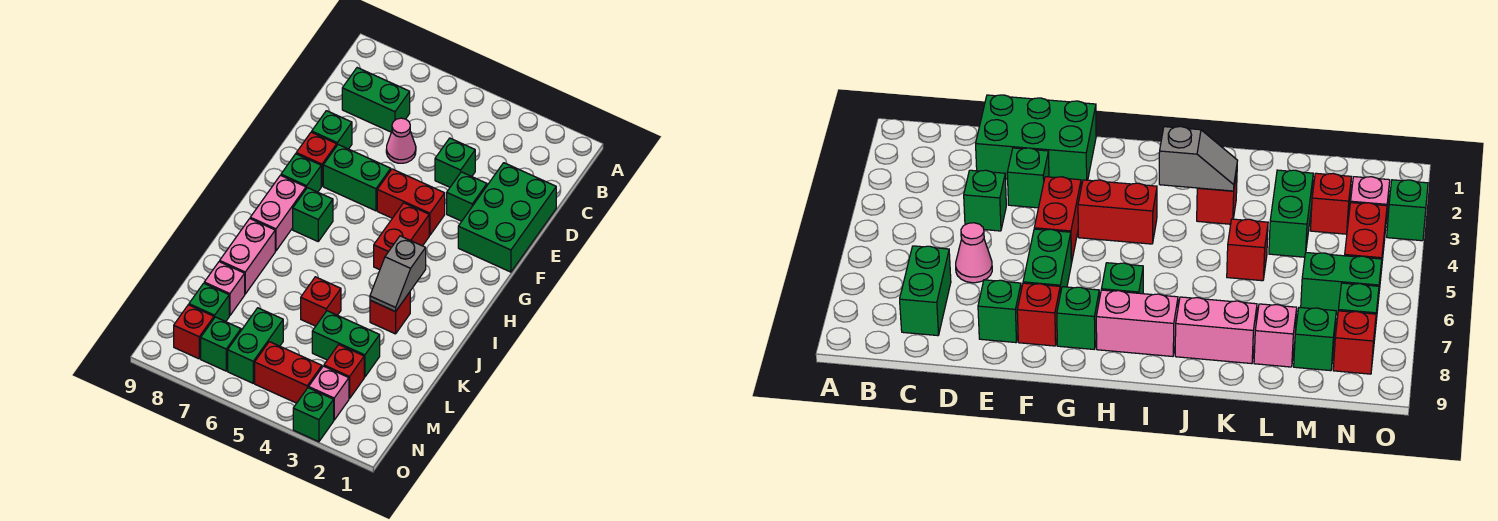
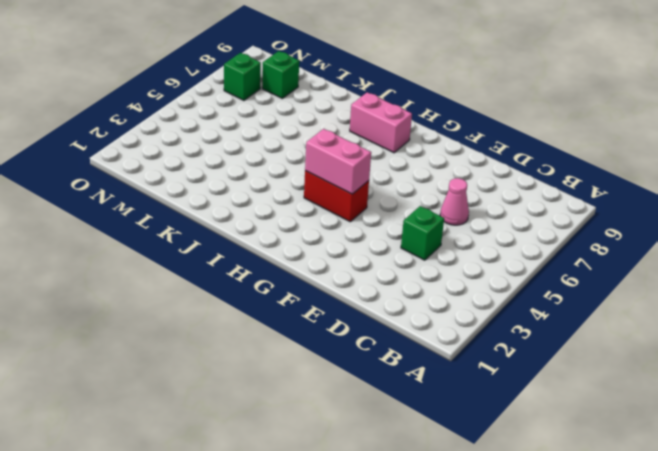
pink brick G4:H4 level 2 -> pink brick J8:K8 level 1
none -> green brick C7:C8 level 1
none -> green brick D1:F2 level 1
none -> green brick E3 level 1

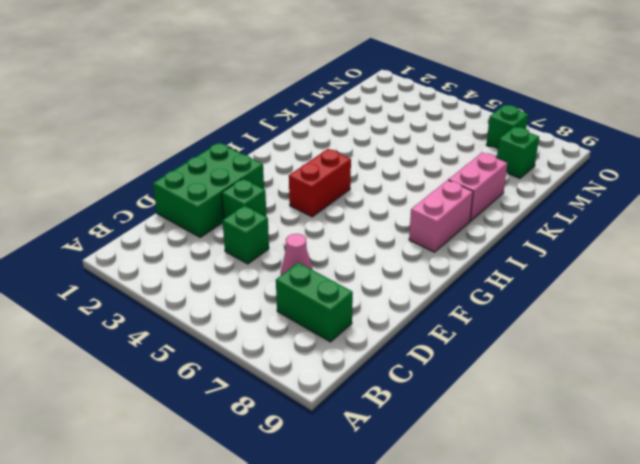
none -> green brick E8 level 1
none -> red brick F4:F5 level 1
none -> green brick F6:F7 level 1

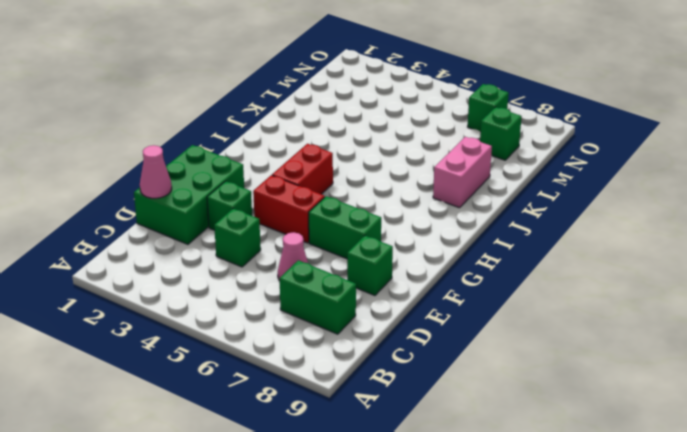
pink cone D1 level 2 -> none
none -> red brick F8 level 1
none -> green brick G8 level 1
none -> green brick H7 level 1

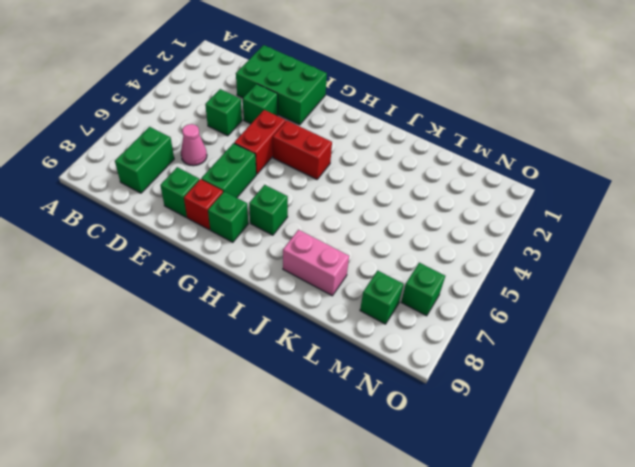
none -> pink brick H8:I8 level 1
none -> red brick J3 level 1
none -> red brick K5 level 1

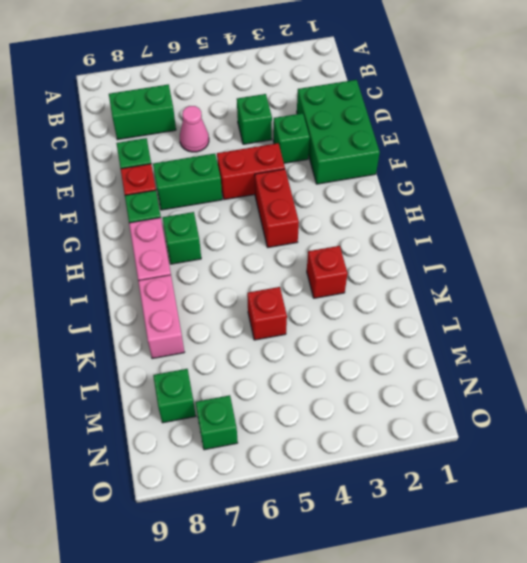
none -> green brick L3:L4 level 1
none -> pink brick L8 level 1
none -> red brick M3 level 1

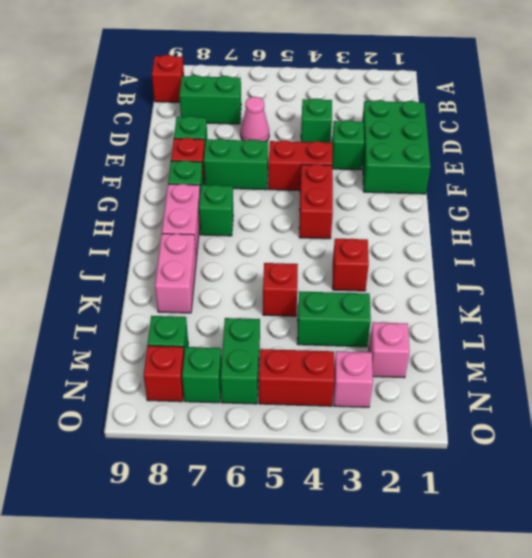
red brick B9 level 1 -> red brick M3 level 1
pink brick M2 level 1 -> pink brick L8 level 1
none -> green brick O3 level 1
none -> grey slope I3:J3 level 2 top I

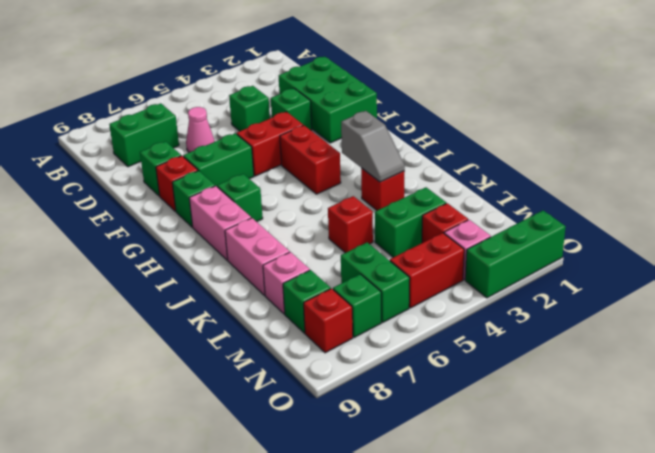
green brick O1:O3 level 1 -> green brick O3 level 1

